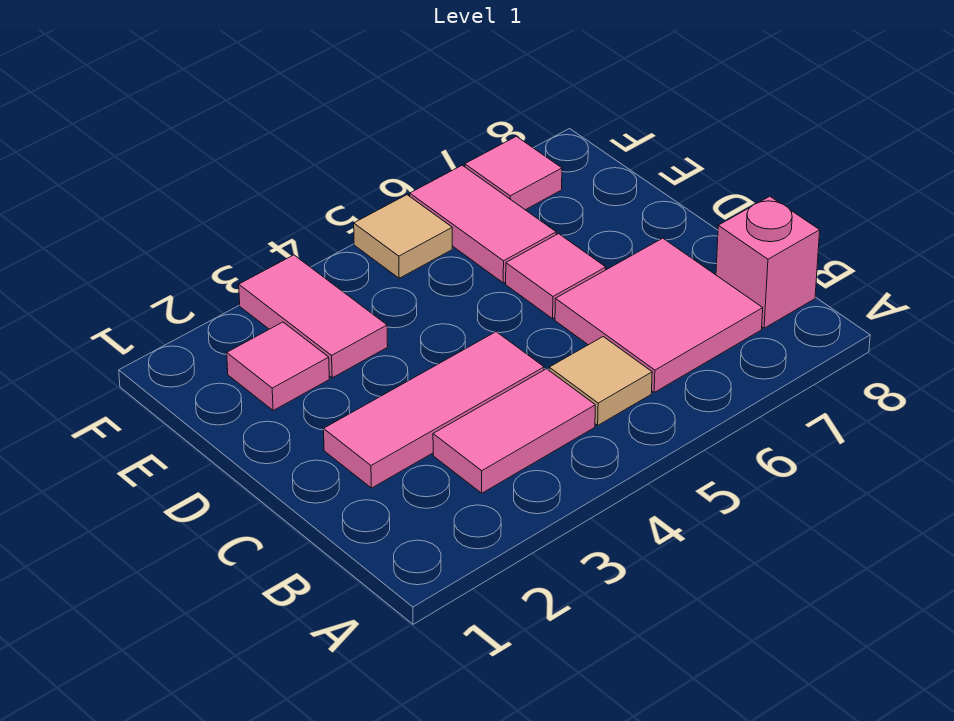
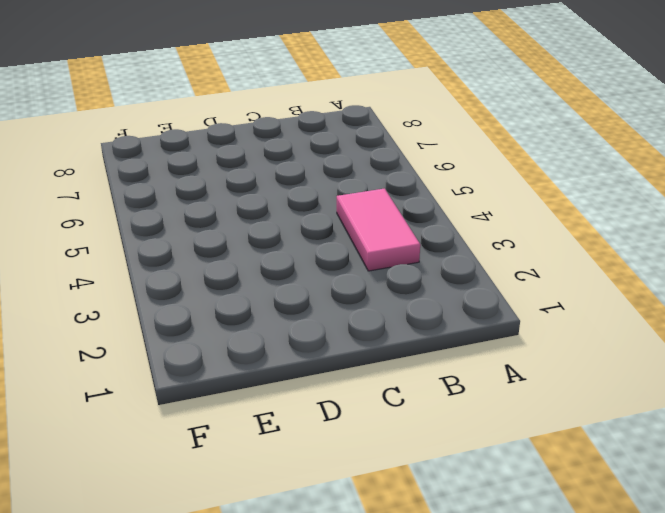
none -> tan tile B5 level 1
none -> pink tile B6:C7 level 1

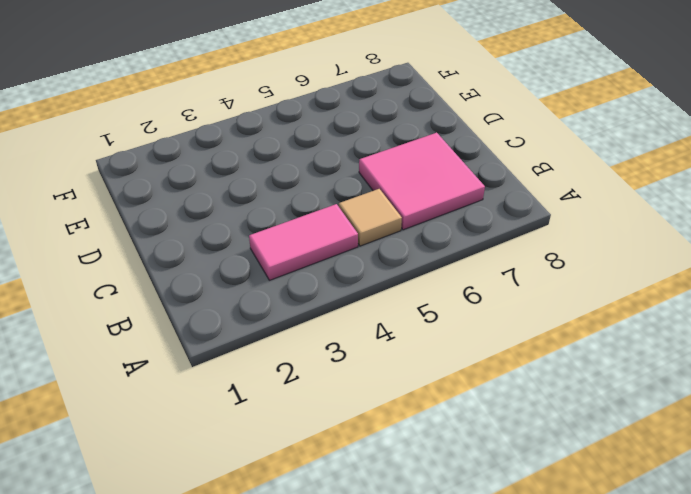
none -> pink brick B8 level 1
none -> pink tile C2:C4 level 1

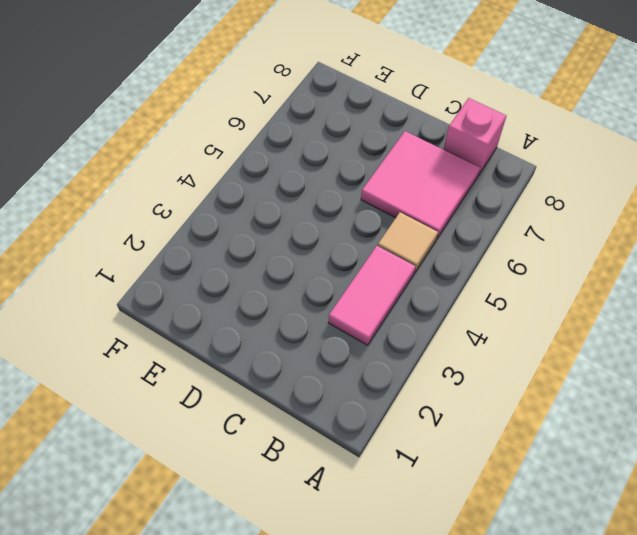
none -> pink tile C2:C4 level 1
none -> pink tile D6 level 1

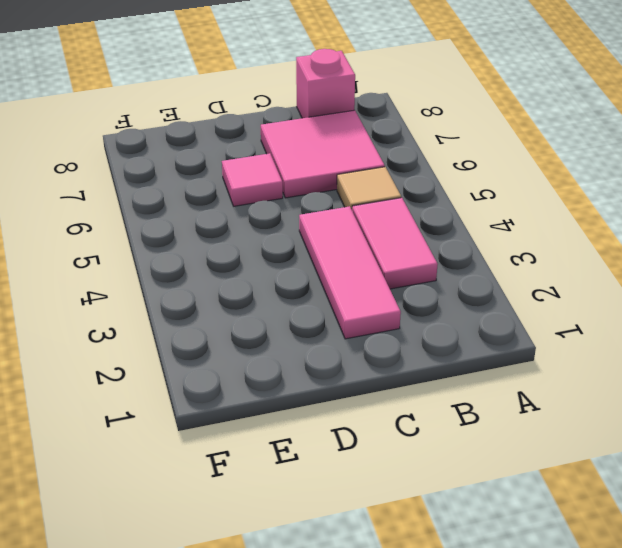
none -> pink tile E2 level 1
none -> pink tile E3:F3 level 1

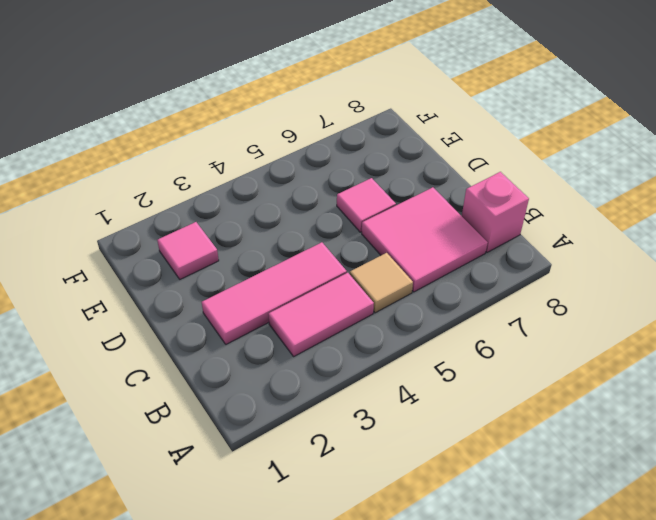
none -> pink tile E3:F3 level 1
none -> pink tile E6:F6 level 1

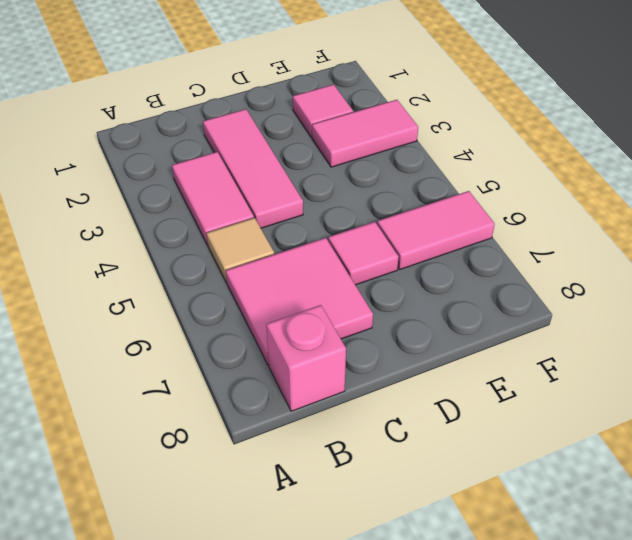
none -> tan tile F5 level 1
none -> pink tile F7 level 1

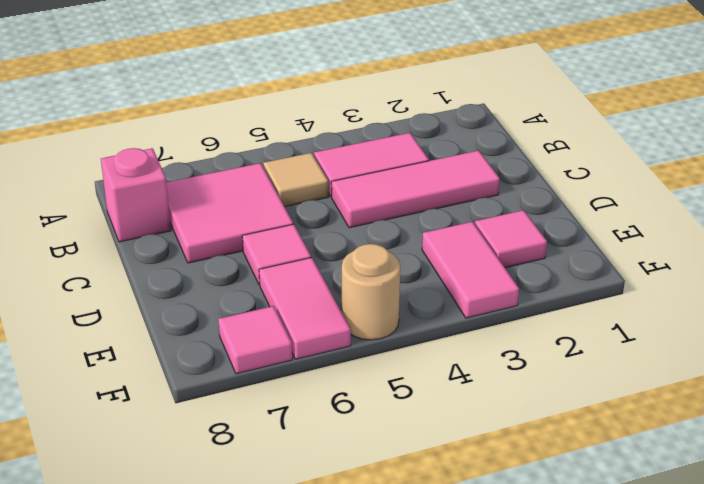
tan round brick F5 level 1 -> tan tile F5 level 1

